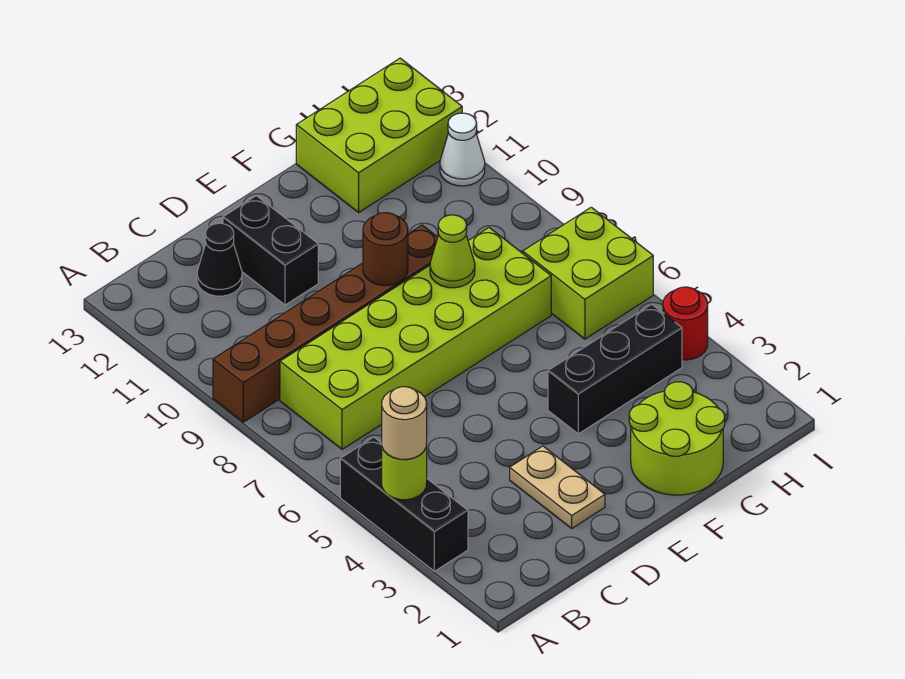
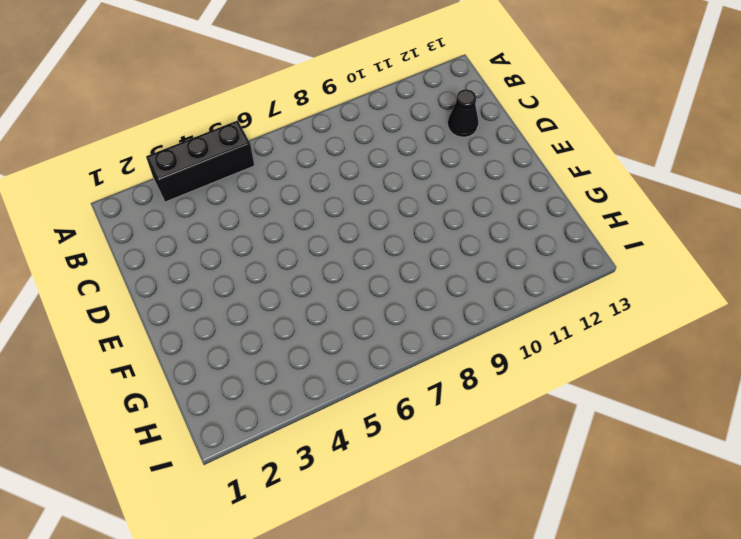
none -> brown brick A9:F9 level 1
none -> lime brick B7:G8 level 1
none -> tan plate D2:D3 level 1

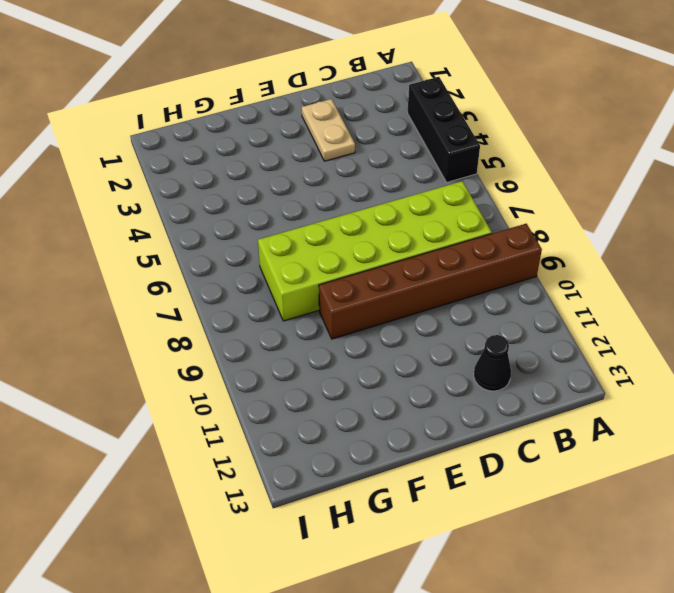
none -> black brick D11:D12 level 1
none -> lime round brick F1:G2 level 1
none -> black brick F4:H4 level 1

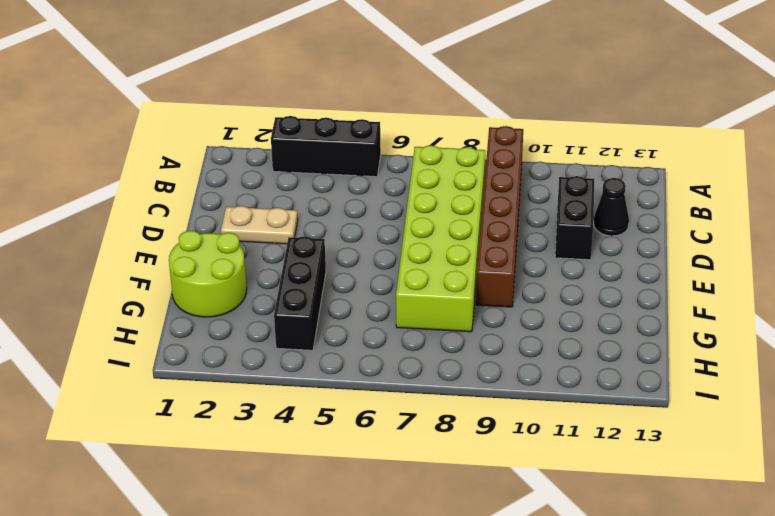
black brick C11:D11 level 1 -> black brick D11:D12 level 1
none -> lime brick G12:I13 level 1
none -> lime brick H6:I7 level 1
none -> red round brick I4 level 1

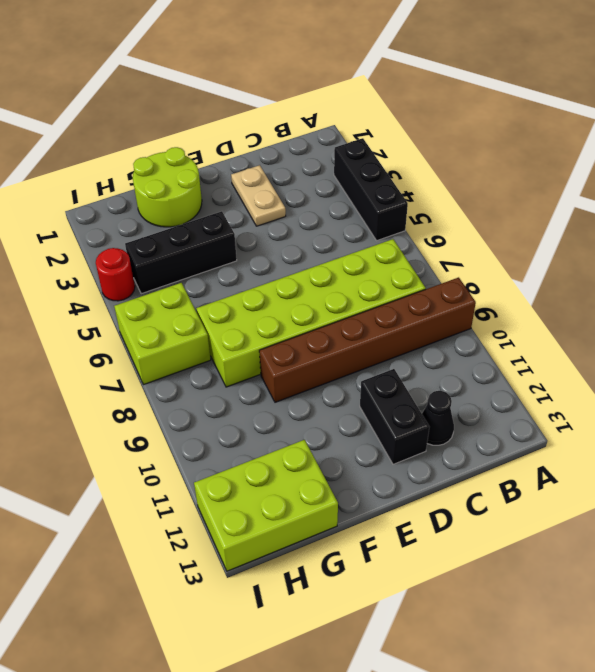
none -> white cone I11 level 1
none -> lime round brick A4 level 2
none -> brown round brick E9 level 2

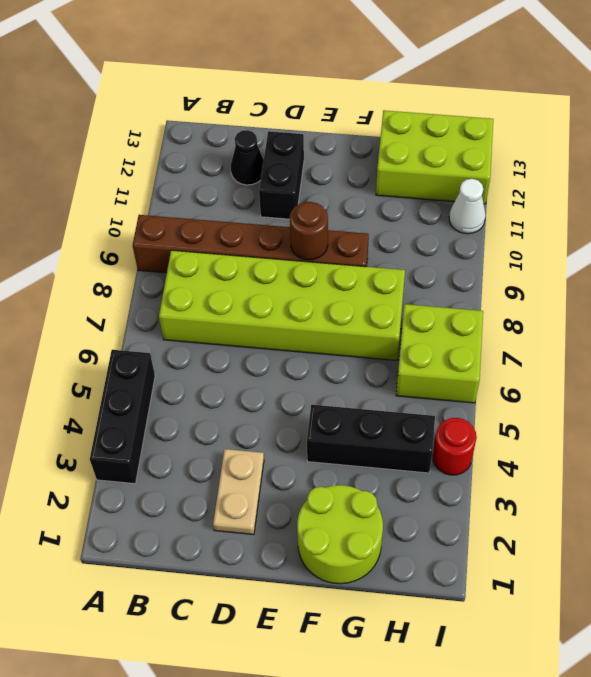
none -> lime round brick A4 level 2
none -> lime cone F8 level 2
none -> tan round brick A4 level 3

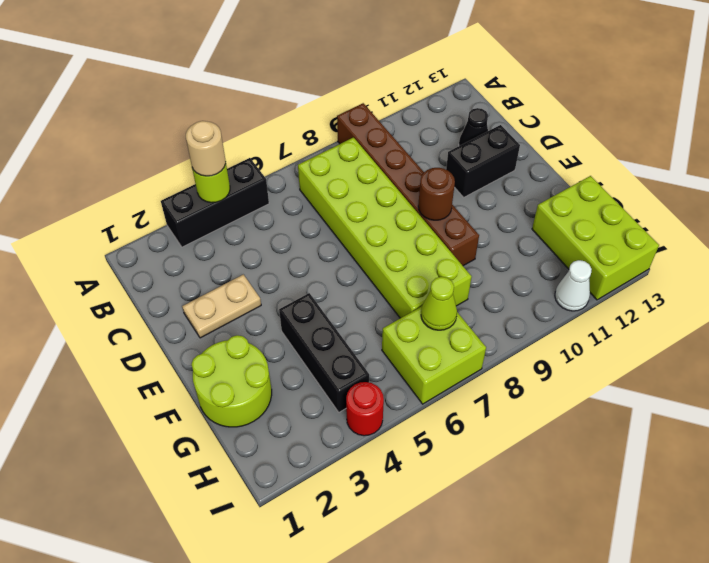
lime cone H7 level 2 -> lime cone F8 level 2

